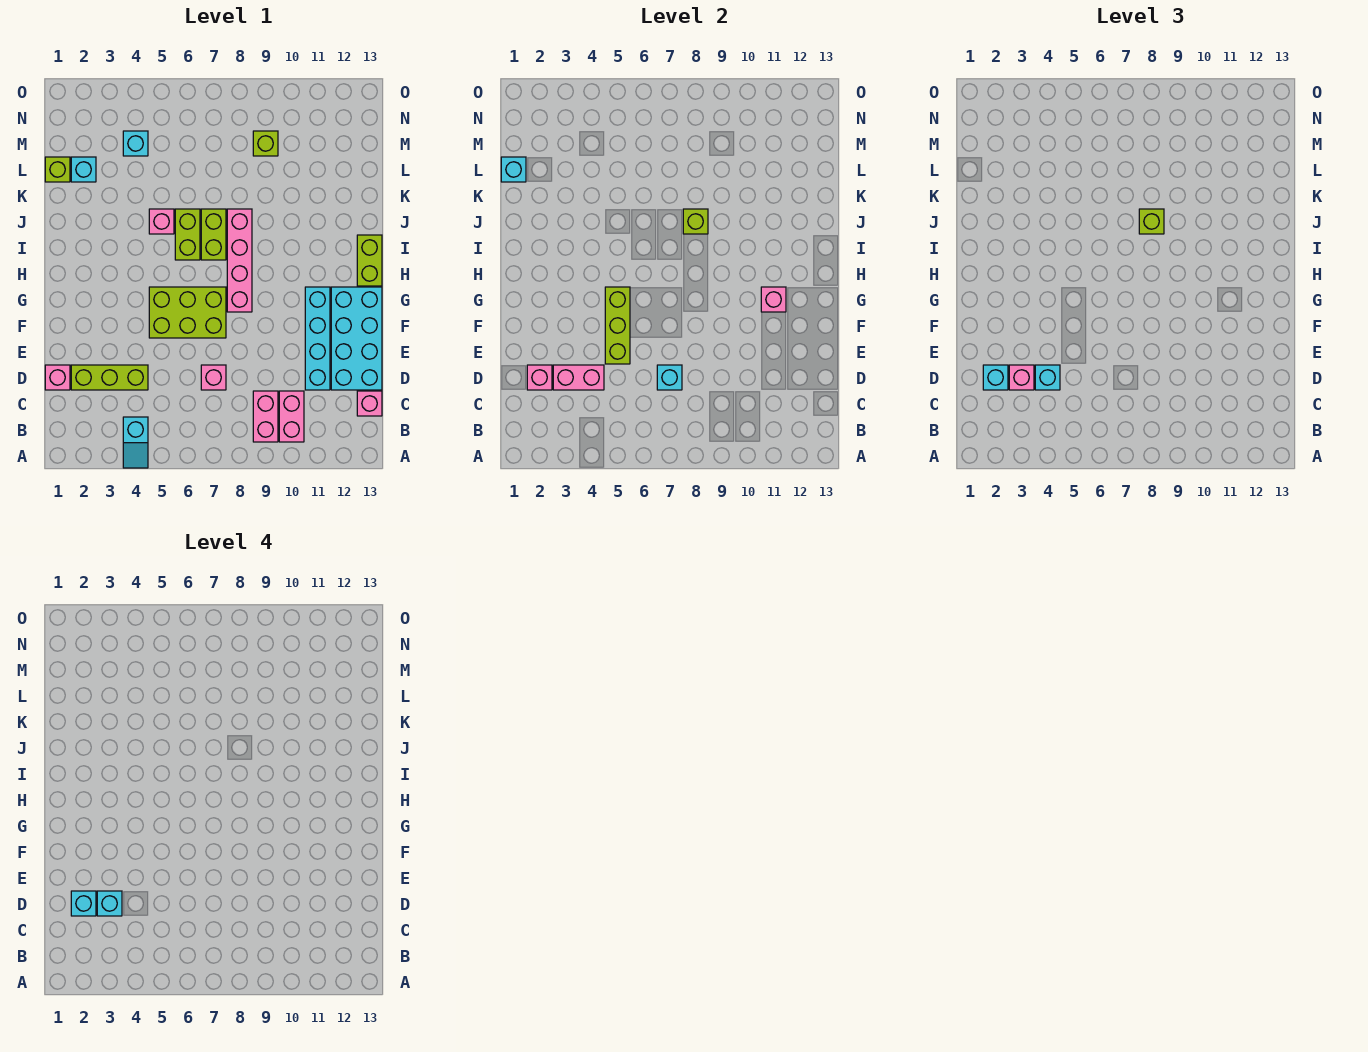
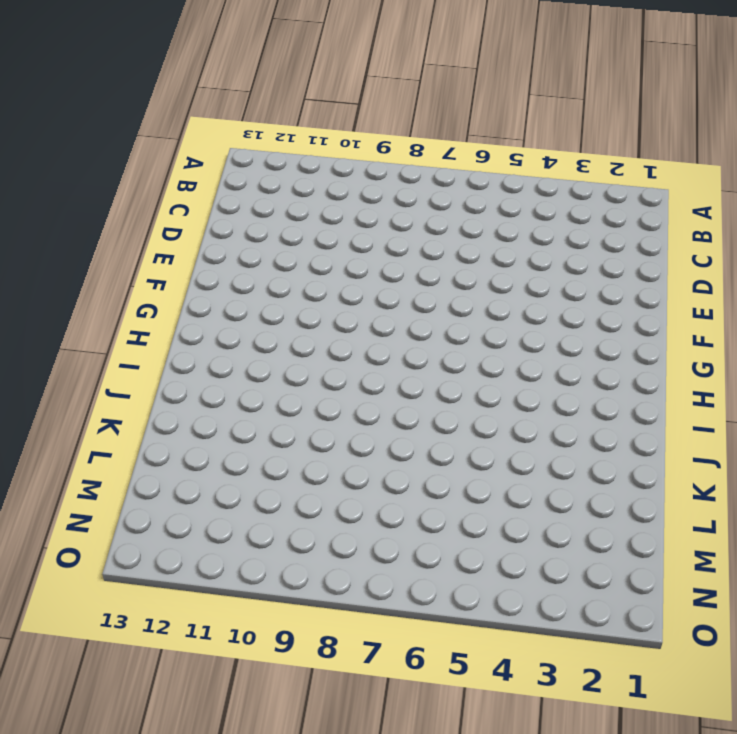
none -> cyan slope A4:B4 level 1 top B
none -> pink brick B9:C9 level 1
none -> pink brick B10:C10 level 1
none -> pink brick C13 level 1

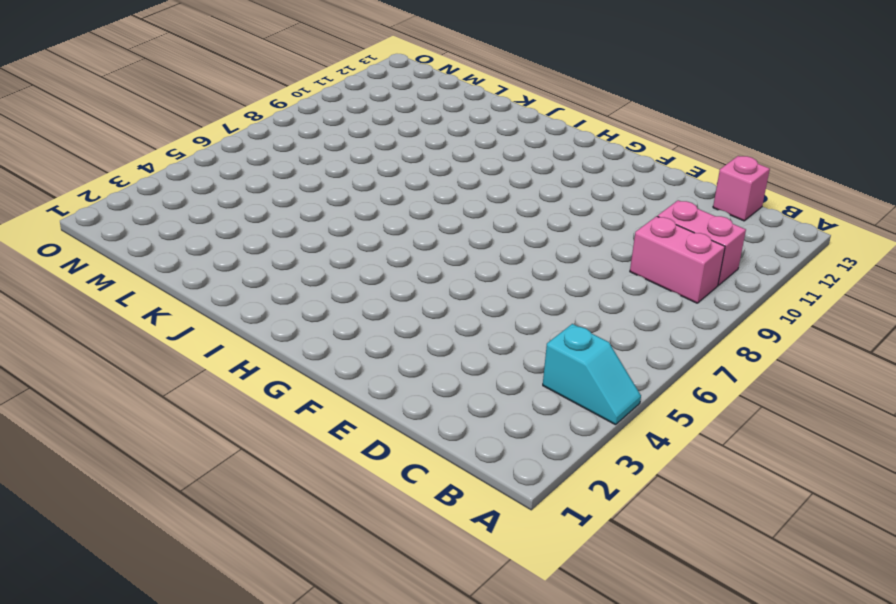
none -> pink brick D1 level 1
none -> lime brick D2:D4 level 1
none -> pink brick D7 level 1
none -> cyan brick D11:G11 level 1

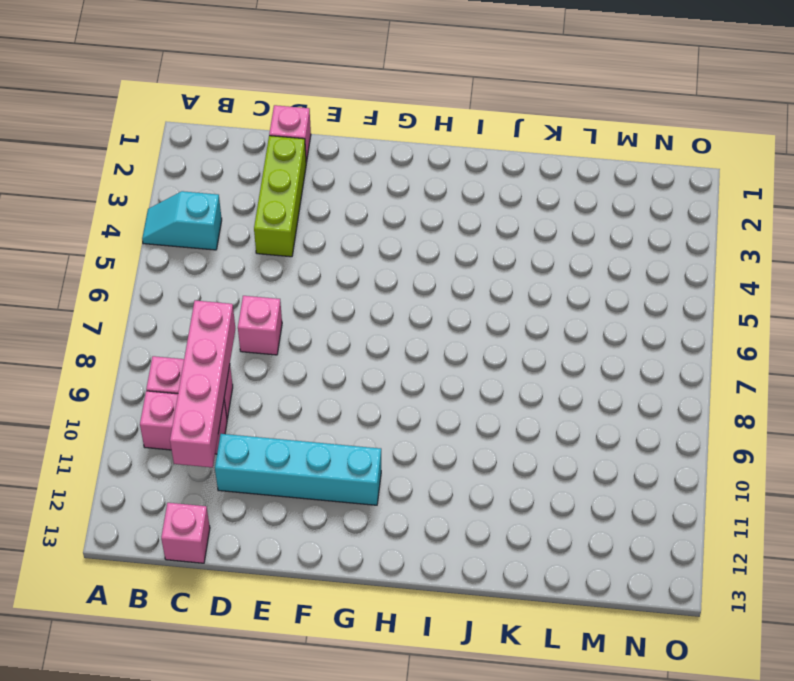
pink brick C8:C11 level 2 -> pink brick G8:J8 level 1
none -> cyan brick D12:G13 level 1
none -> lime brick F5:G7 level 1
none -> lime brick H13:I13 level 1
none -> lime brick I6:J6 level 1

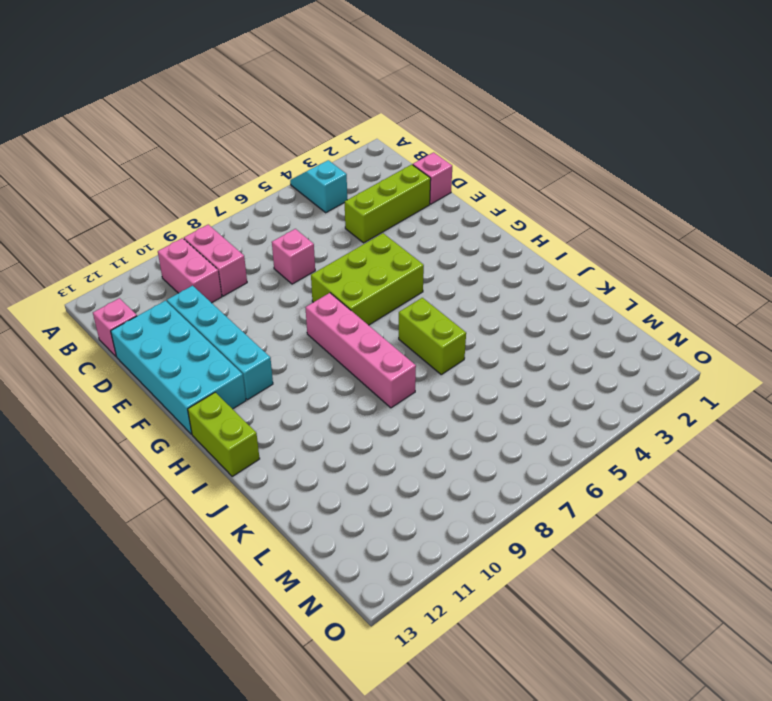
none -> lime brick I7:J7 level 1
none -> pink brick J5 level 1
none -> lime brick L1 level 1
none -> cyan brick L2 level 1

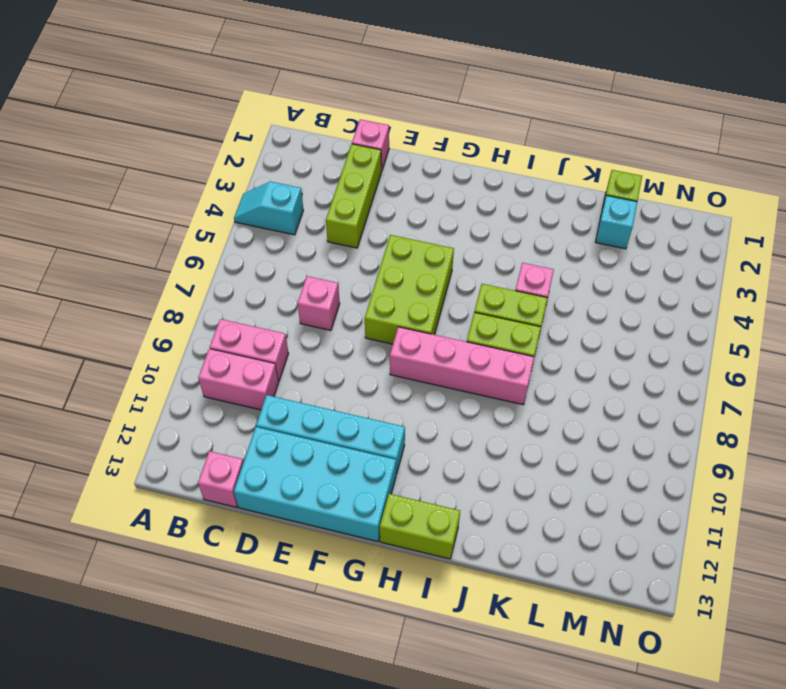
none -> cyan brick M4 level 1
none -> lime brick M9 level 1
none -> pink brick D2 level 2
none -> pink brick D3:D4 level 2

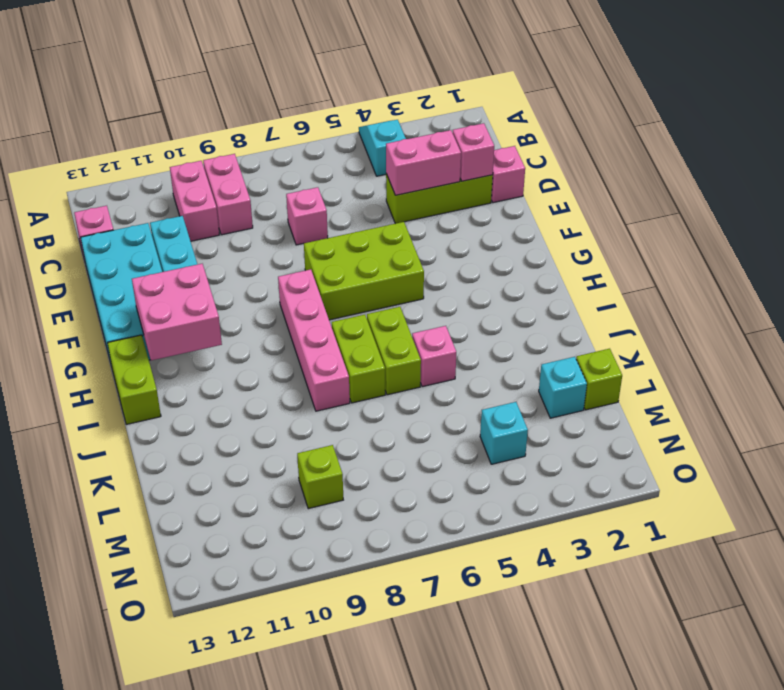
pink brick G11:H12 level 2 -> pink brick G11 level 2
none -> cyan brick D7 level 2
none -> lime brick E5:G5 level 2
none -> lime brick J8 level 2
none -> cyan brick L1 level 2

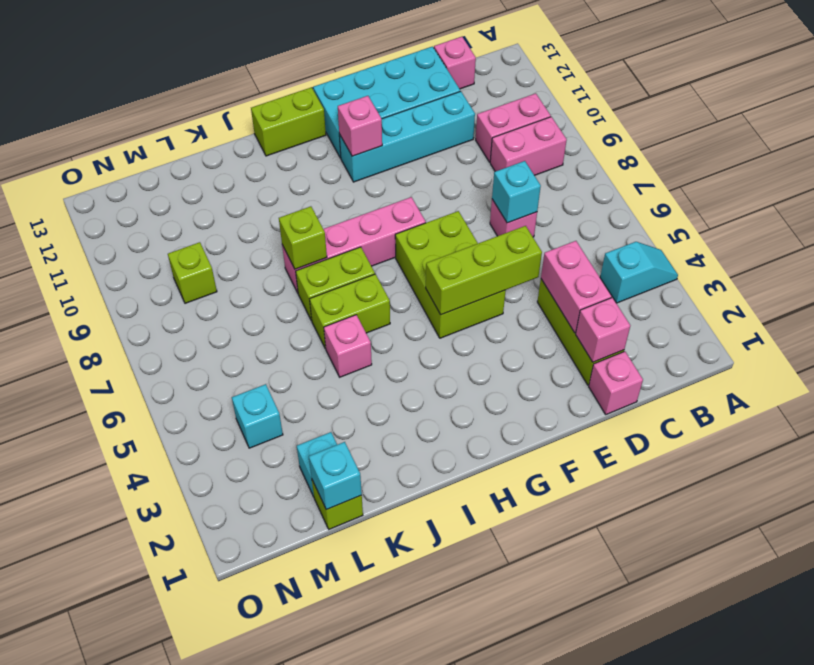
none -> cyan brick D2 level 3
none -> pink brick D3 level 3
none -> cyan brick D4 level 3
none -> lime brick J8 level 3

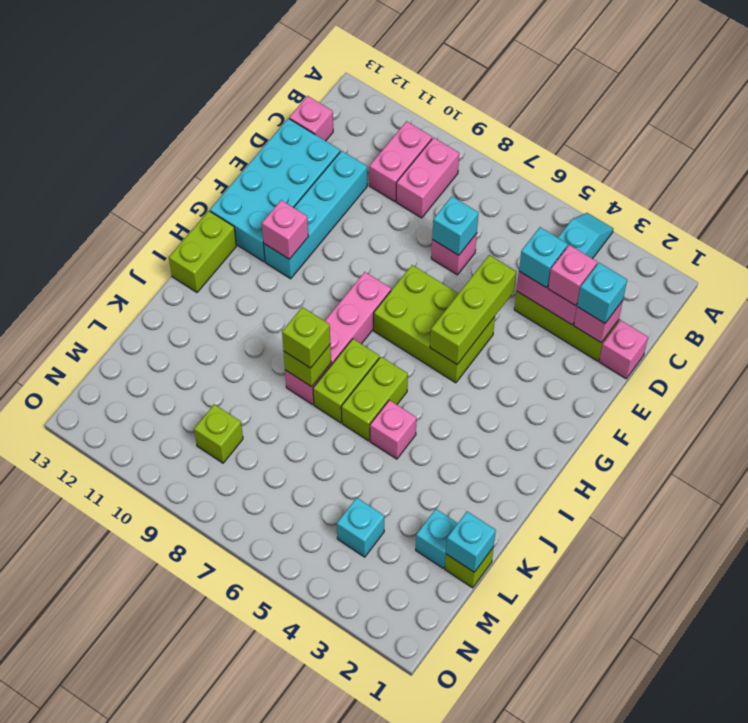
none -> cyan brick D2 level 4
none -> cyan brick D3 level 4

